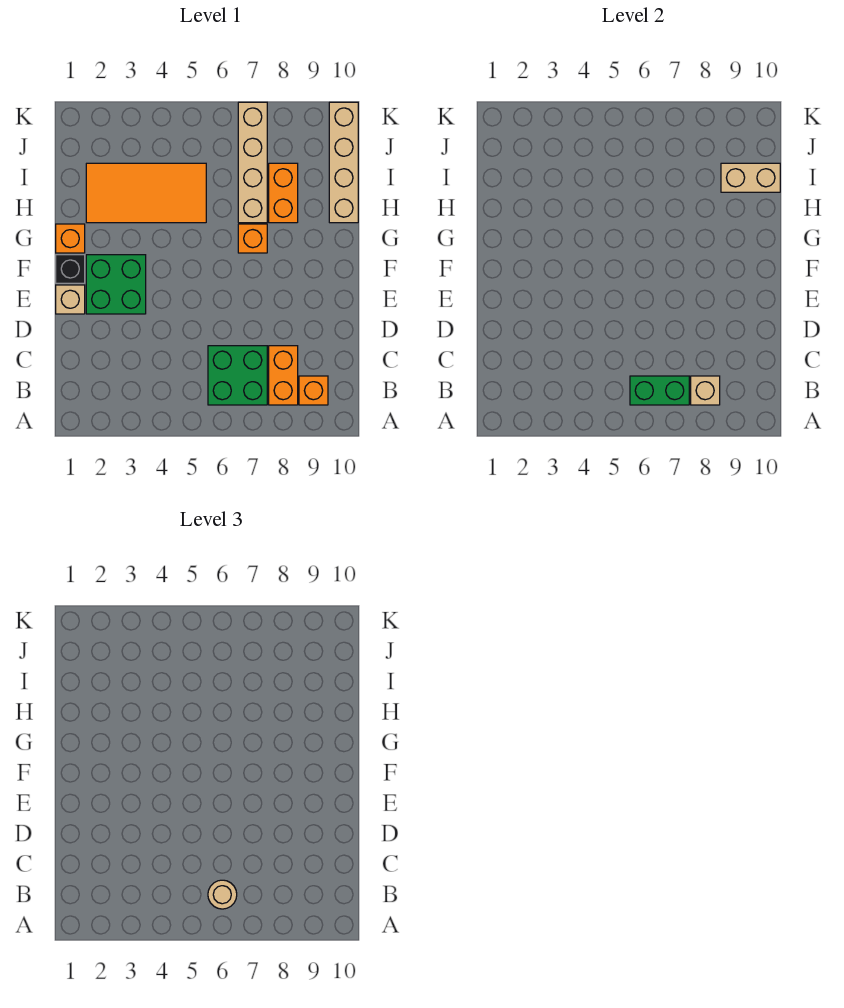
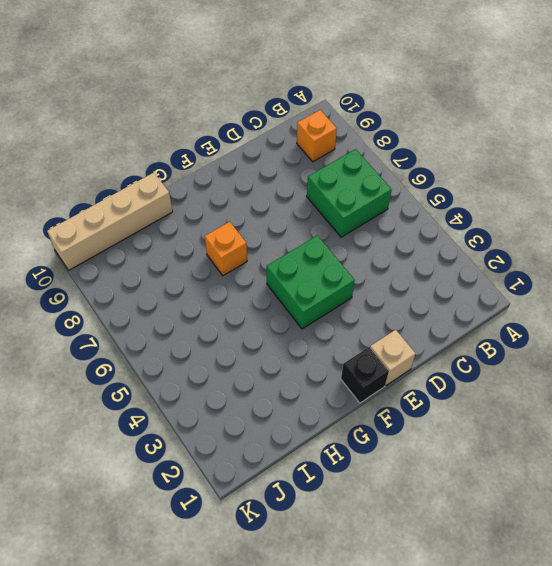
green brick E4:F5 level 1 -> green brick E2:F3 level 1
none -> orange brick B8:C8 level 1
none -> orange brick G1 level 1
none -> orange tile H2:I5 level 1

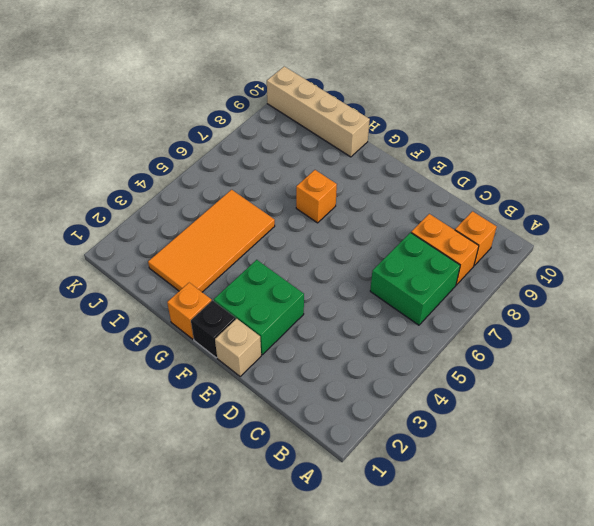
none -> tan brick H7:K7 level 1
none -> orange brick H8:I8 level 1
none -> green brick B6:B7 level 2

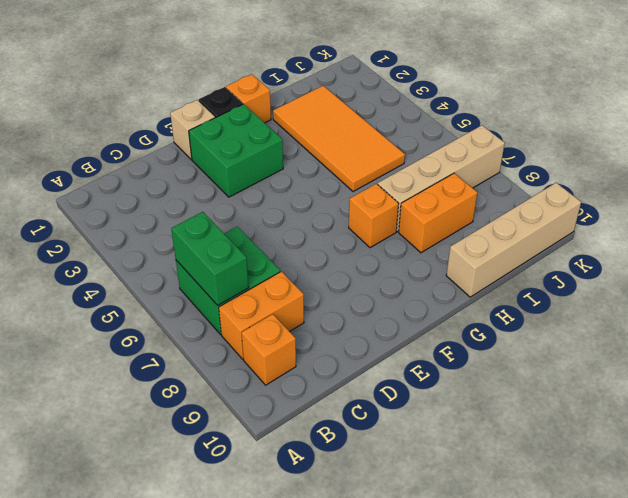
none -> tan brick B8 level 2
none -> tan brick I9:I10 level 2
none -> tan round brick B6 level 3

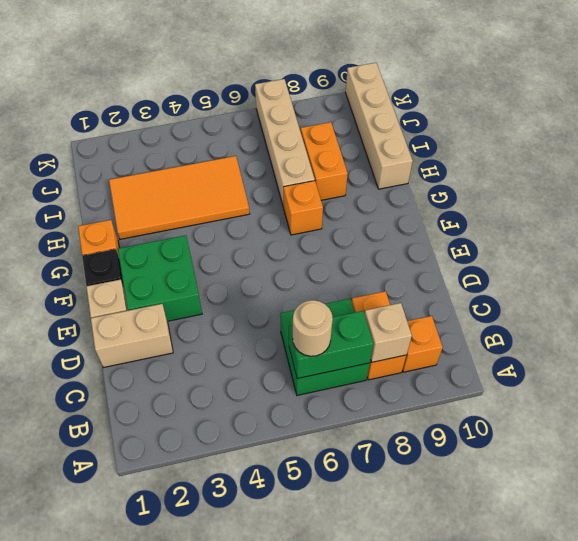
tan brick D1:D2 level 1 -> tan brick I9:I10 level 2

